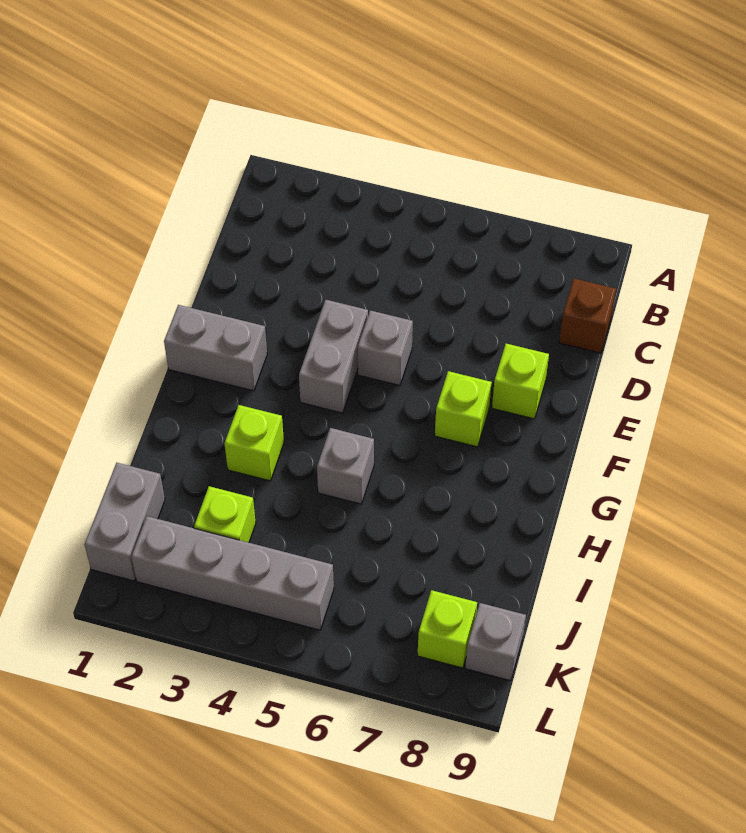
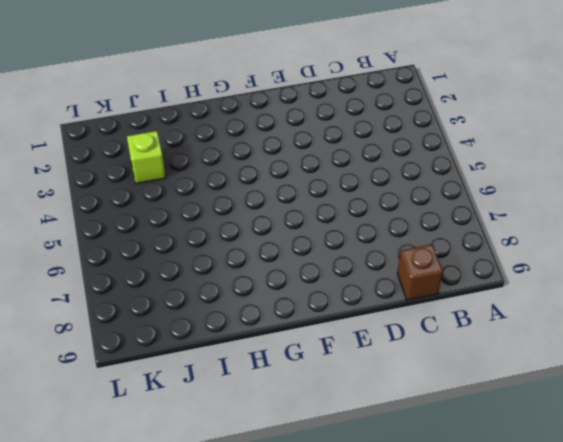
none -> grey brick E4:F4 level 1
none -> grey brick E5 level 1
none -> lime brick E8 level 1

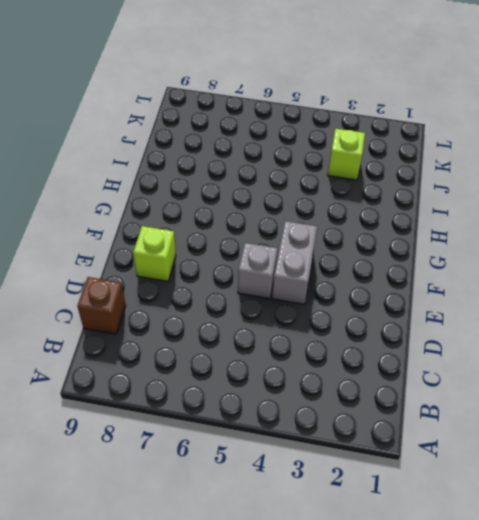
none -> grey brick F1:F2 level 1
none -> lime brick F7 level 1
none -> lime brick H3 level 1

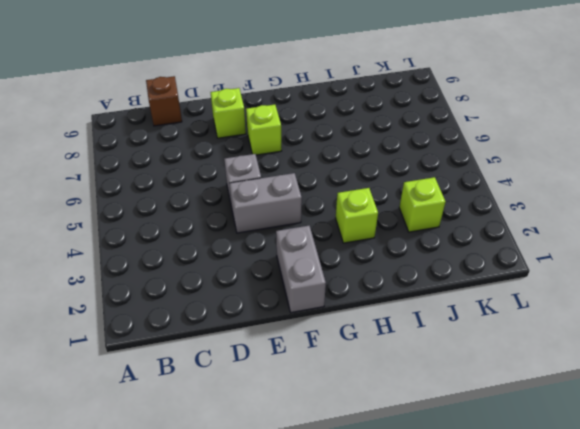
none -> grey brick H5 level 1
none -> grey brick J1:K1 level 1
none -> grey brick K2:K5 level 1

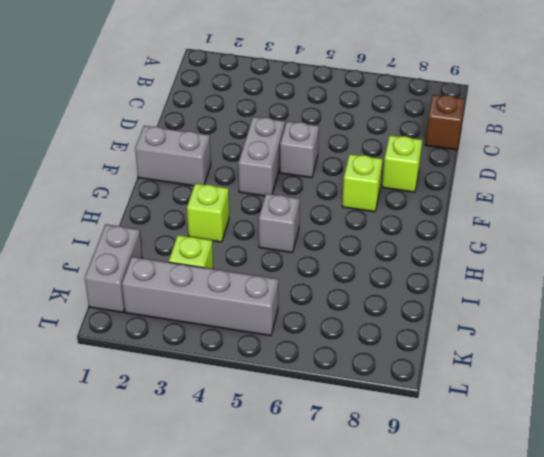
none -> lime brick K8 level 1
none -> grey brick K9 level 1

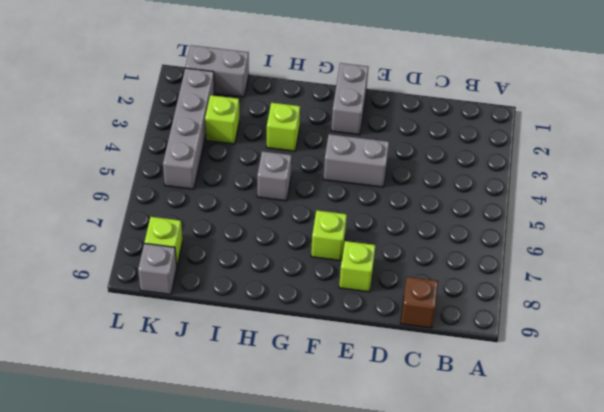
none -> grey brick E5 level 1

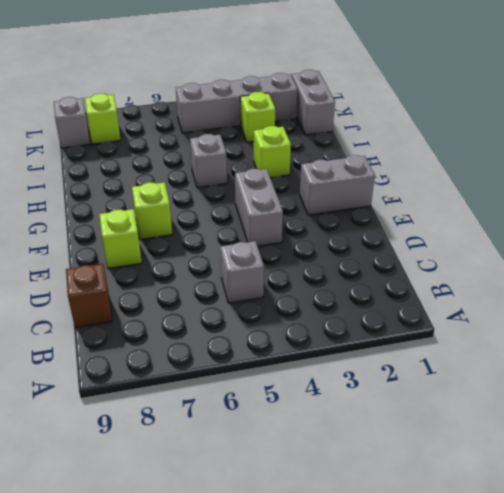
grey brick C5 level 1 -> grey brick E5 level 1

